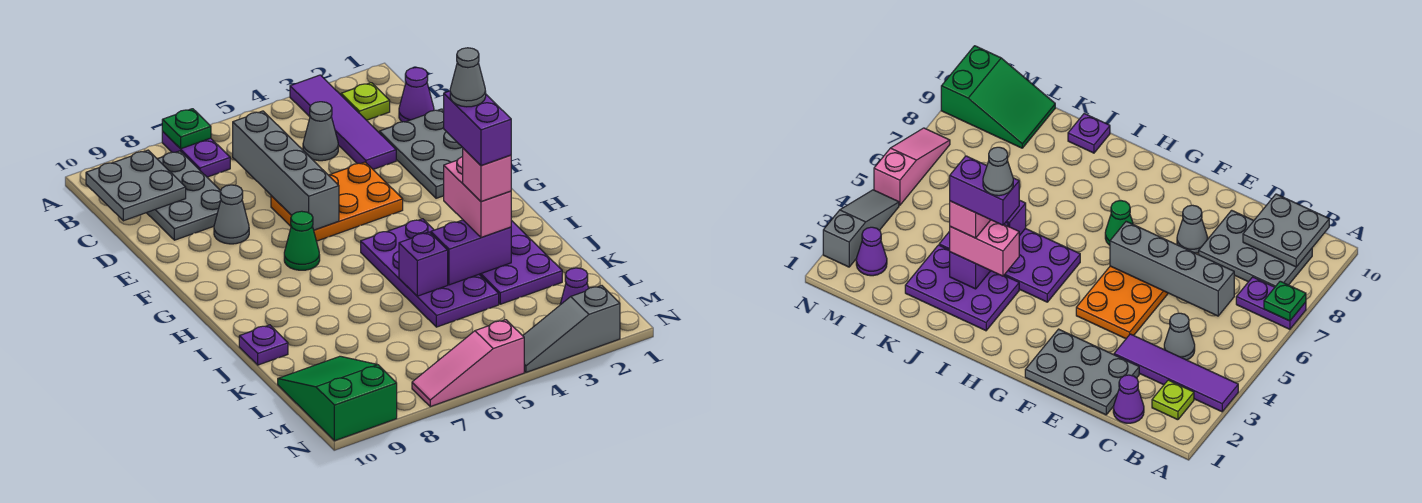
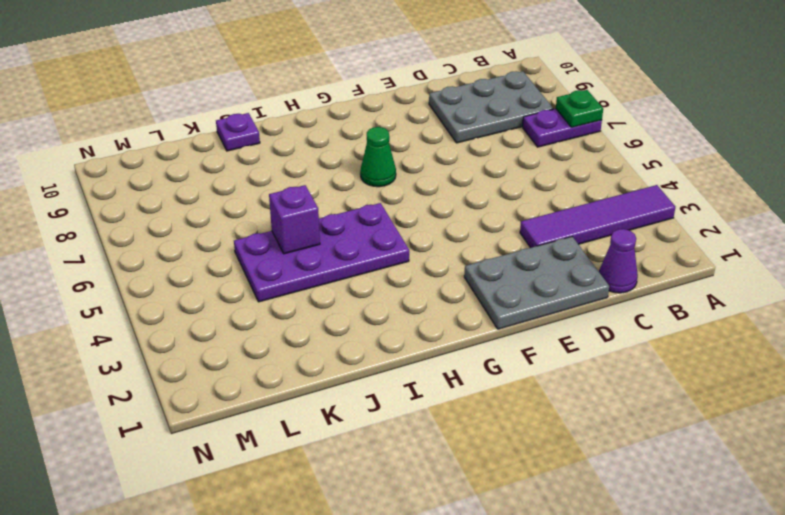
none -> lime plate B2 level 1
none -> grey cone C4 level 1
none -> orange plate E4:F6 level 1

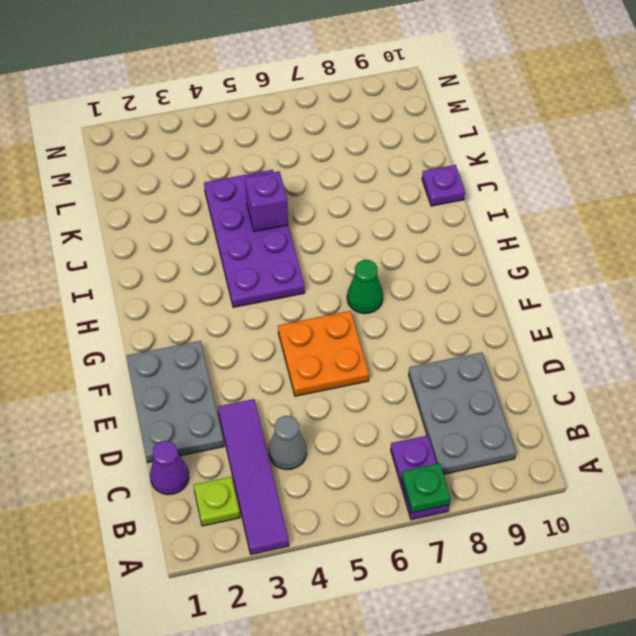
orange plate E5:F6 level 1 -> orange plate E4:F6 level 1
none -> grey cone E8 level 1
none -> purple plate I2:K3 level 1
none -> green slope L9:N10 level 1 top N

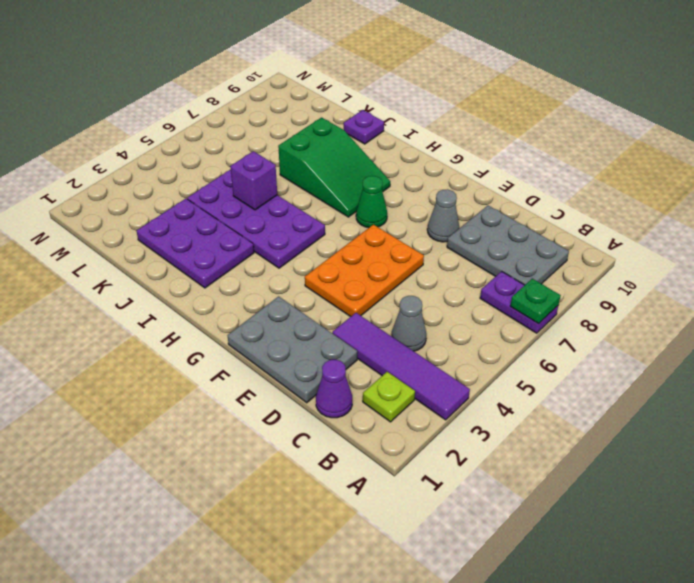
green slope H7:J8 level 1 top J -> green slope L9:N10 level 1 top N
none -> purple cone M2 level 1
none -> grey slope N2:N4 level 1 top 2
none -> pink slope N5:N7 level 1 top 5

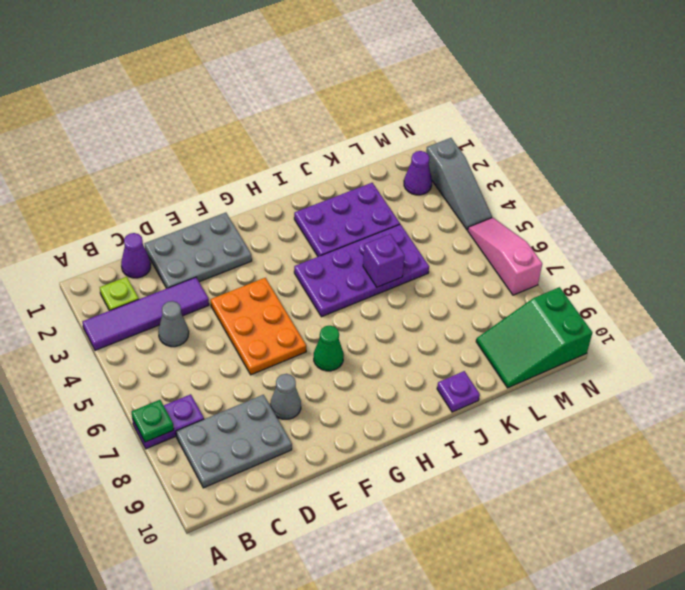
pink slope N5:N7 level 1 top 7 -> pink slope N5:N7 level 1 top 5
none -> grey plate B9:C10 level 2
none -> grey brick C6:F6 level 2
none -> purple brick J3:J4 level 2

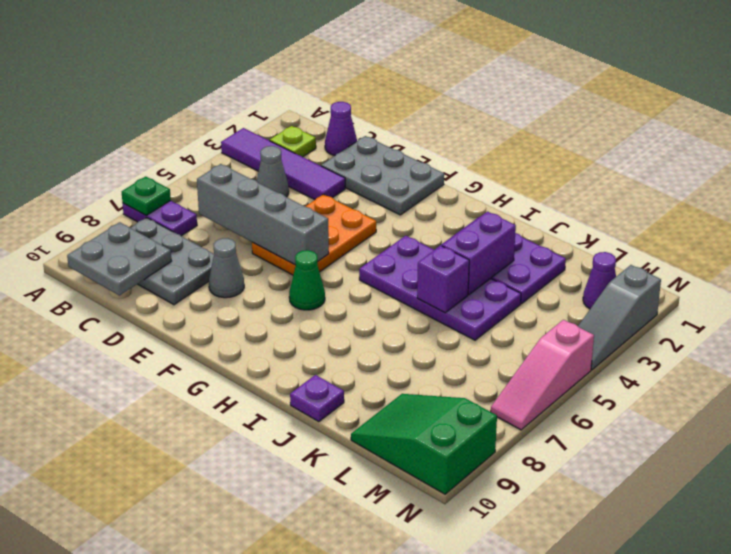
none -> pink brick I3:J3 level 3
none -> pink brick J3 level 4
none -> purple brick I3:J3 level 5

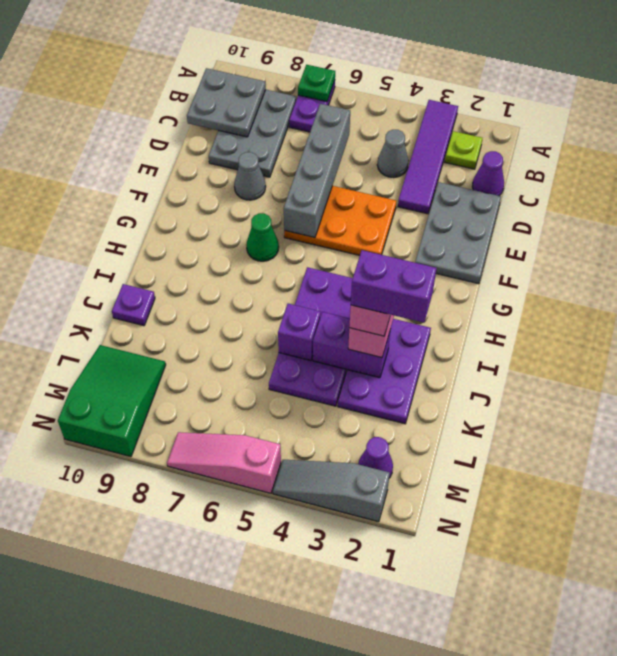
purple brick J2:J3 level 5 -> purple brick I3:J3 level 5
none -> grey cone I3 level 6

